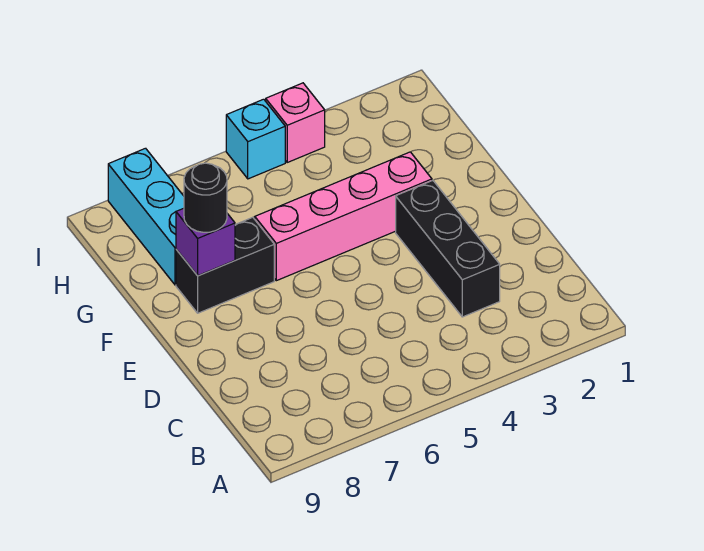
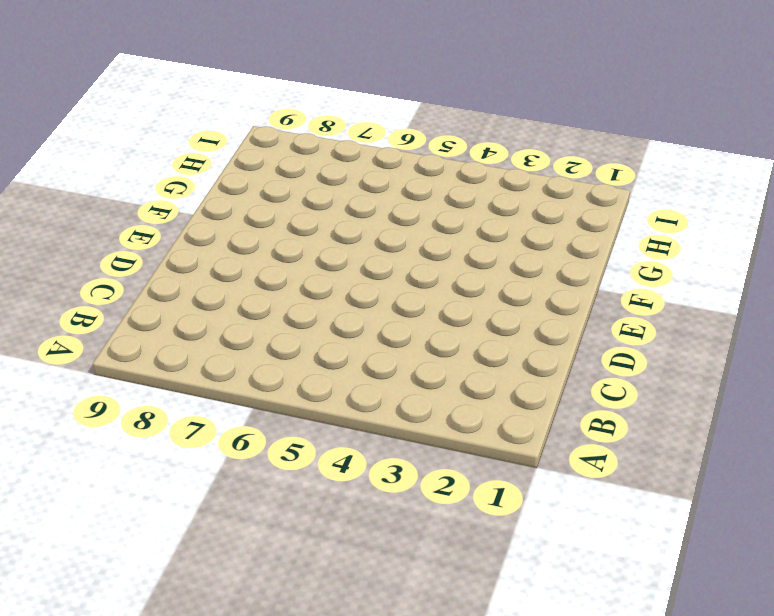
none -> black brick C3:E3 level 1
none -> pink brick F3:F6 level 1

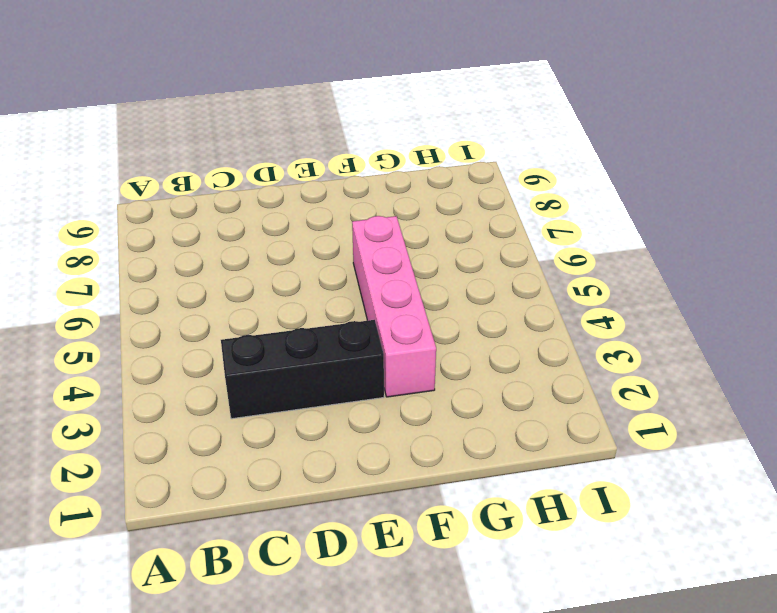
none -> black brick F7:F8 level 1
none -> cyan brick G8:I8 level 1

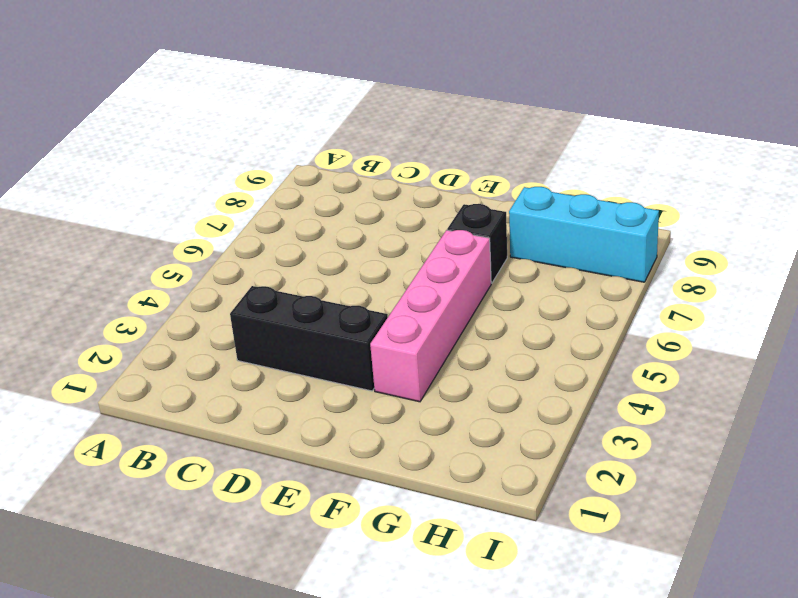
black brick F7 level 1 -> black brick F7:F8 level 1
none -> pink brick I4 level 1
none -> cyan brick I5 level 1

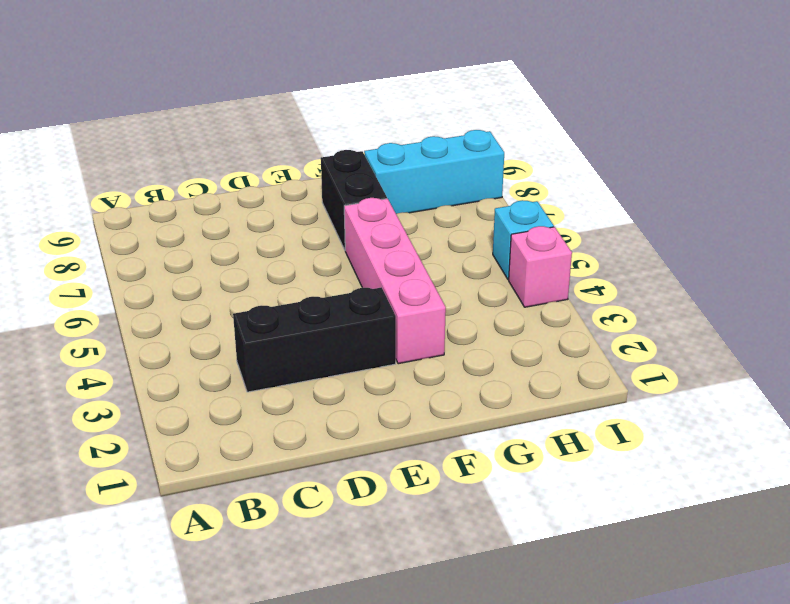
none -> purple brick F8 level 2
none -> black round brick F8 level 3

